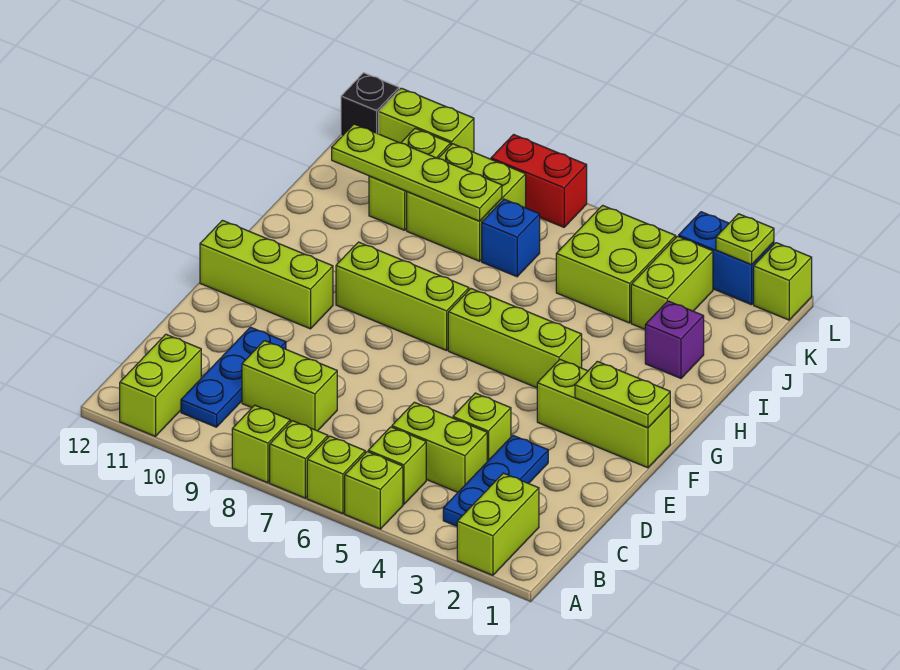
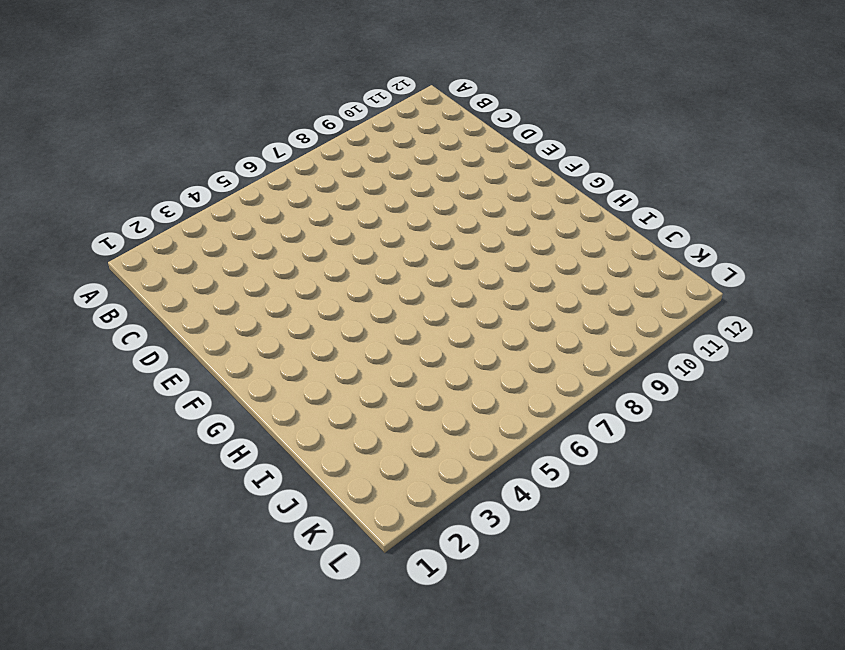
none -> lime brick A2:B2 level 1
none -> lime brick A5 level 1
none -> lime brick A6 level 1
none -> lime brick A7 level 1

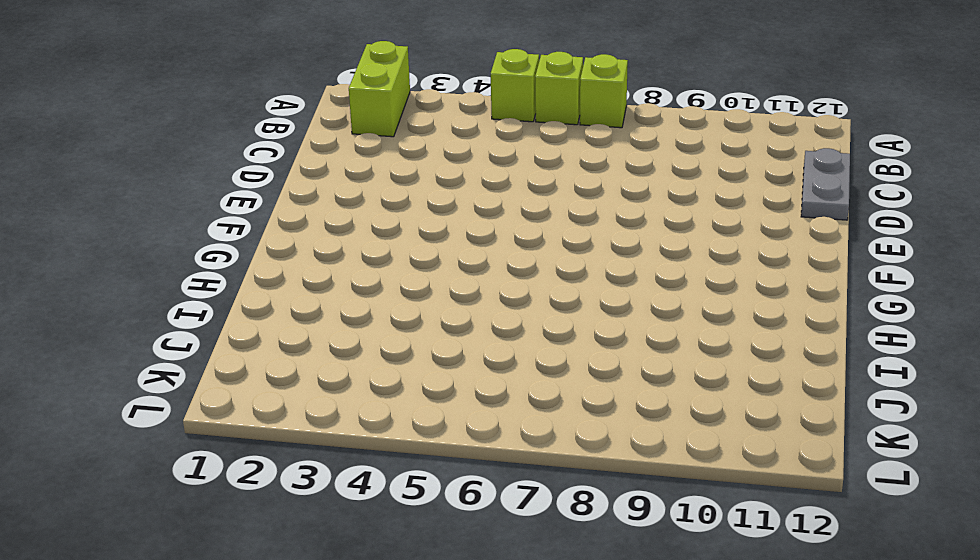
grey plate C12:D12 level 1 -> none
none -> lime brick A8 level 1
none -> lime brick A11:B11 level 1
none -> blue plate B3:D3 level 1
none -> lime brick B5 level 1

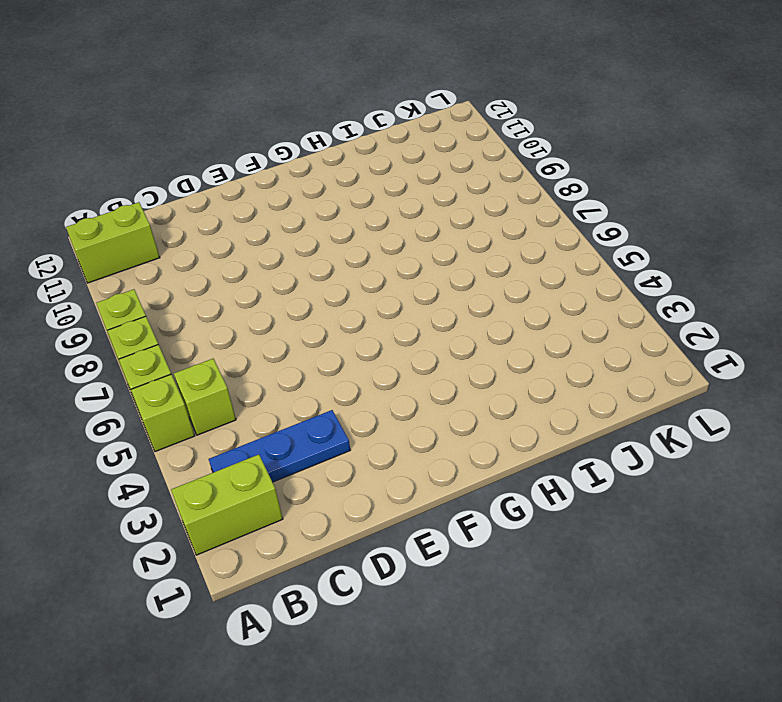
none -> blue plate B10:D10 level 1
none -> lime brick C4:C5 level 1
none -> lime brick C8:C9 level 1
none -> lime brick D4 level 1

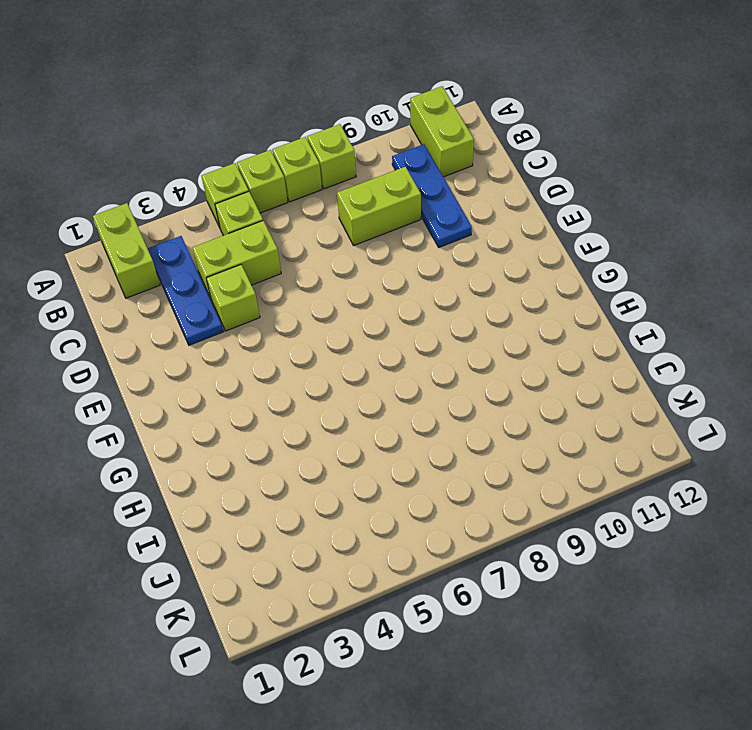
none -> lime brick F1:F3 level 1
none -> lime brick F10:F12 level 1
none -> lime brick G4:G6 level 1
none -> lime brick G7:G9 level 1

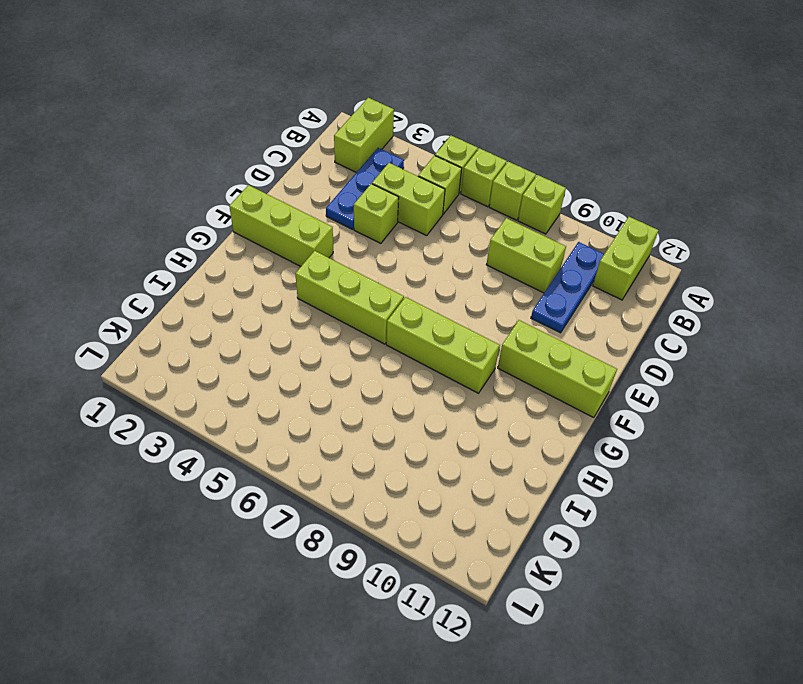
none -> purple brick I2 level 1
none -> lime brick J3:K3 level 1
none -> lime brick J4:K5 level 1
none -> blue brick J7 level 1

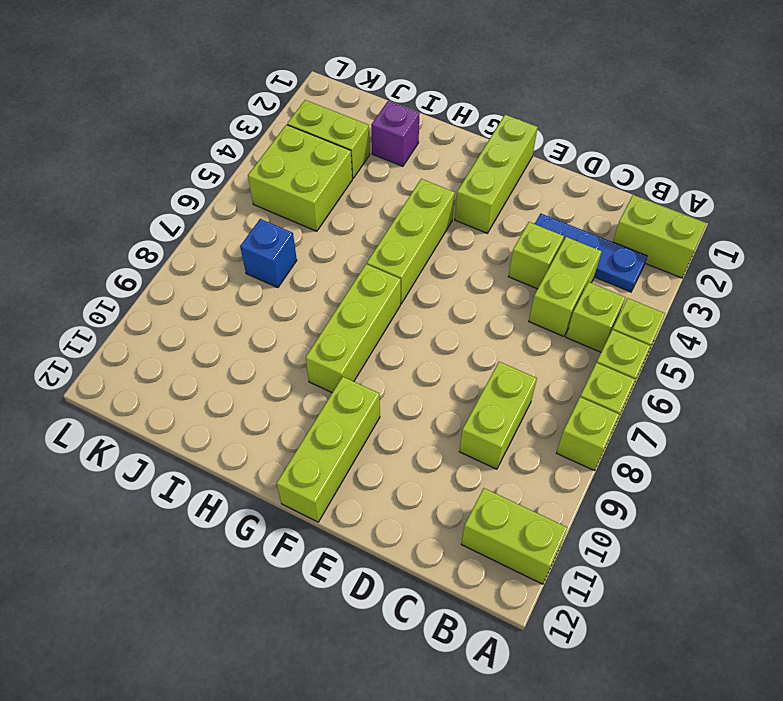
none -> blue plate B10:D10 level 1
none -> lime brick J8:K9 level 1
none -> lime brick J10:K10 level 1
none -> lime brick L1 level 1

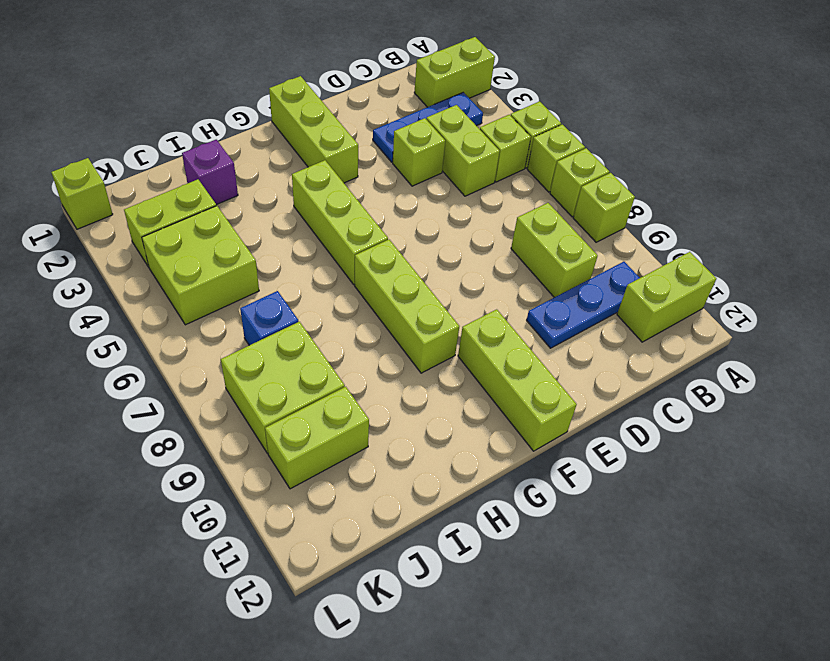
none -> blue brick L2:L3 level 1
none -> red brick L7:L8 level 1
none -> lime brick L10:L11 level 1
none -> black brick L12 level 1

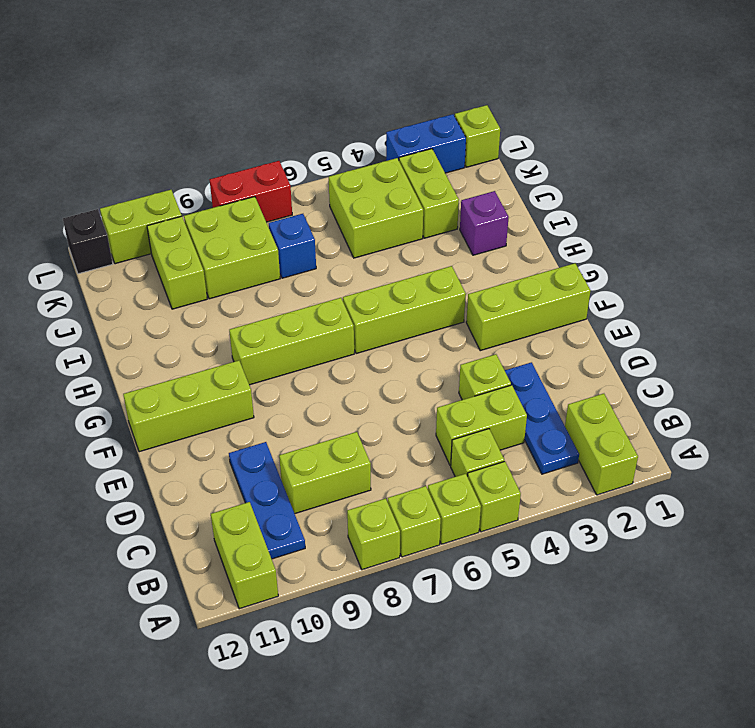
none -> lime plate F1:F2 level 2
none -> lime plate J8:J11 level 2
none -> lime plate L2 level 2

